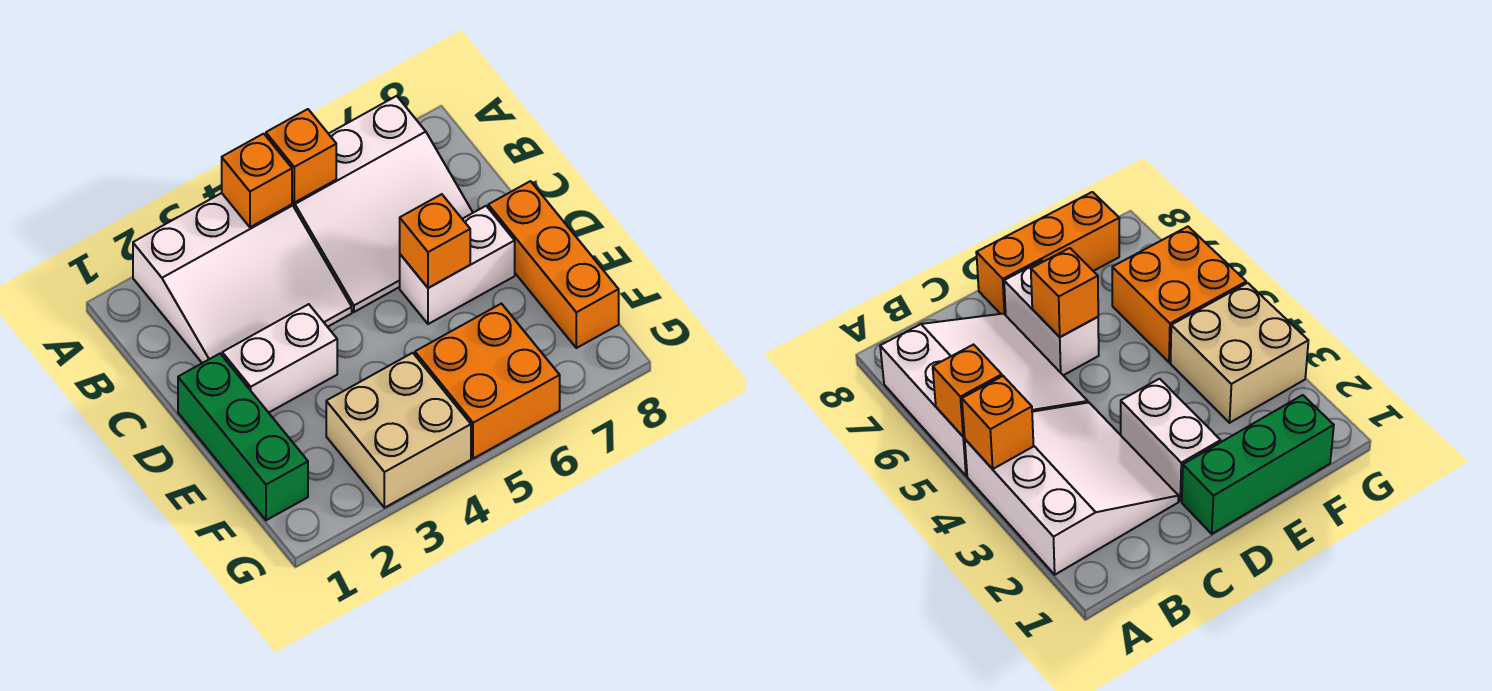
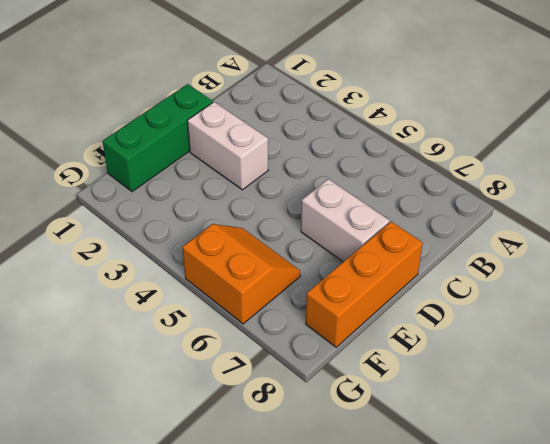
orange slope F5:G6 level 1 top G -> orange brick F5:G6 level 1
none -> white slope A2:C4 level 1 top A
none -> white slope A5:C7 level 1 top A

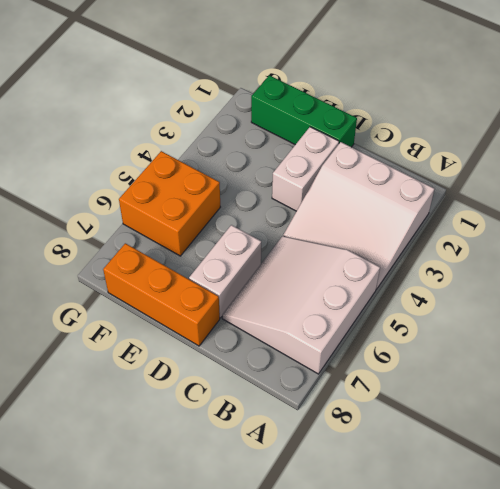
white slope A2:C4 level 1 top 2 -> white slope A2:C4 level 1 top A
none -> tan brick F3:G4 level 1
none -> orange brick A4 level 2

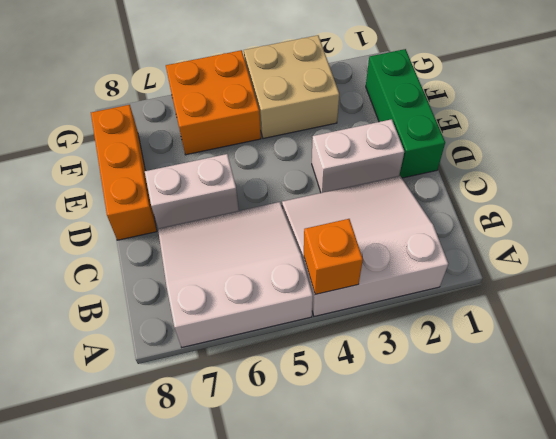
none -> orange brick A5 level 2
none -> orange brick D6 level 2

